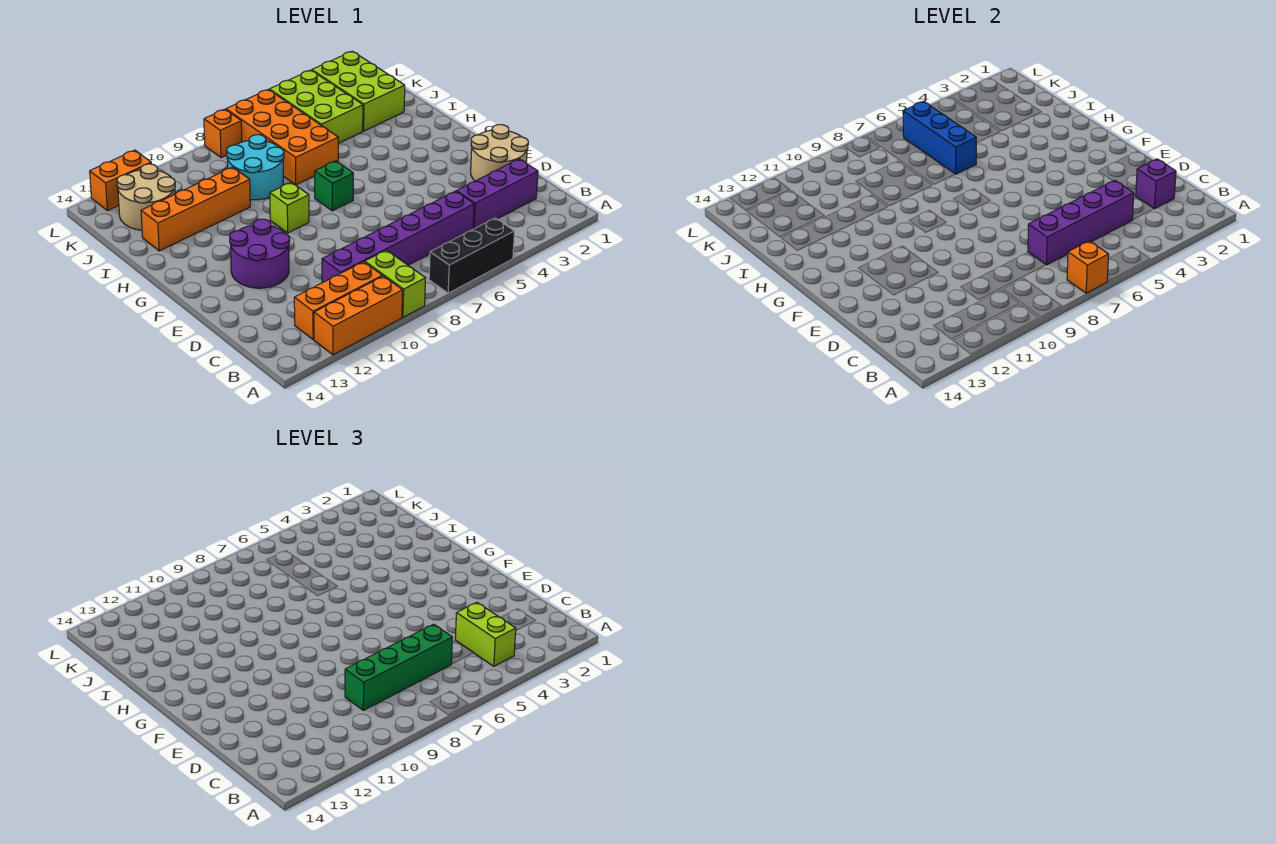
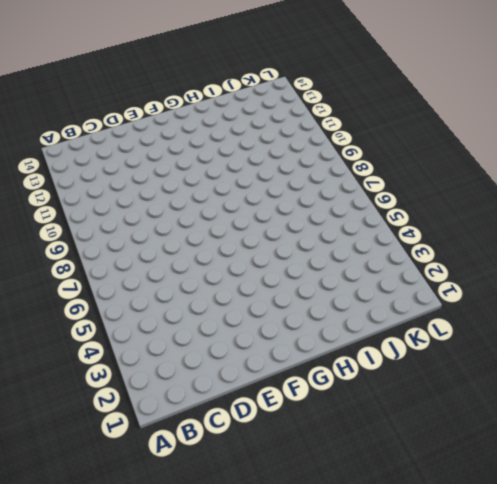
none -> black brick A5:A7 level 1
none -> lime brick A9:B9 level 1
none -> orange brick A10:A12 level 1

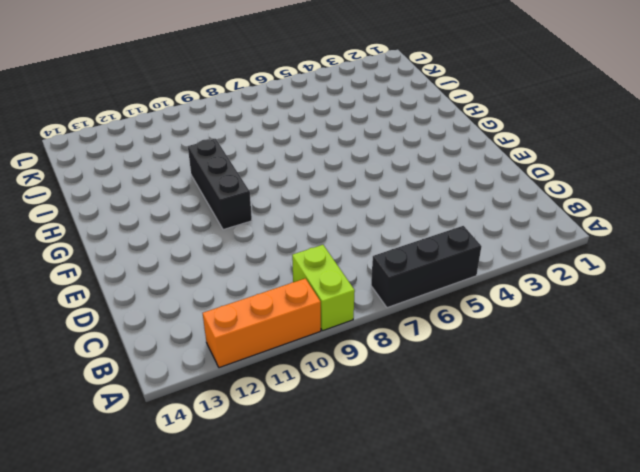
black brick F10:H10 level 1 -> none
none -> orange brick B10:B12 level 1
none -> purple brick C2:C4 level 1
none -> purple brick C5:C10 level 1

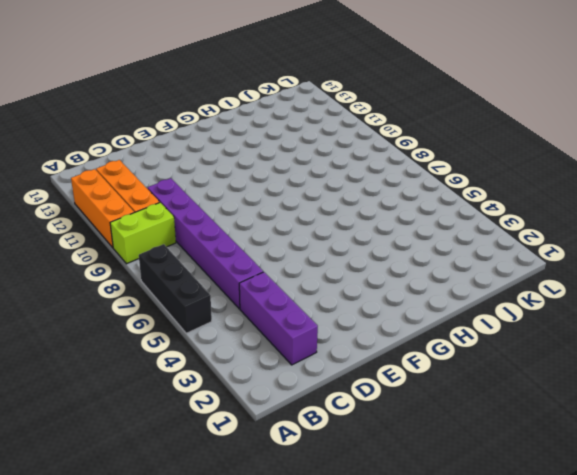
none -> tan round brick D1:E2 level 1
none -> purple round brick E11:F12 level 1
none -> green brick G7 level 1

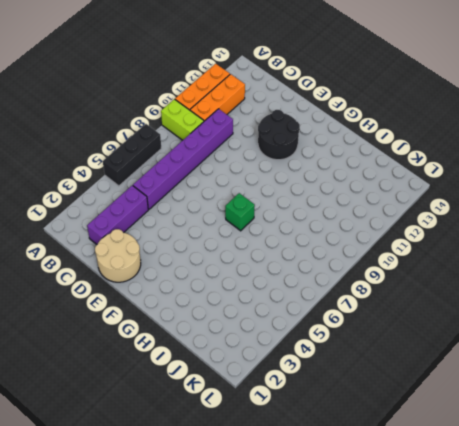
black round brick E11:F12 level 1 -> purple round brick E11:F12 level 1
none -> lime brick G9 level 1
none -> orange brick I6:L7 level 1
none -> cyan round brick I8:J9 level 1

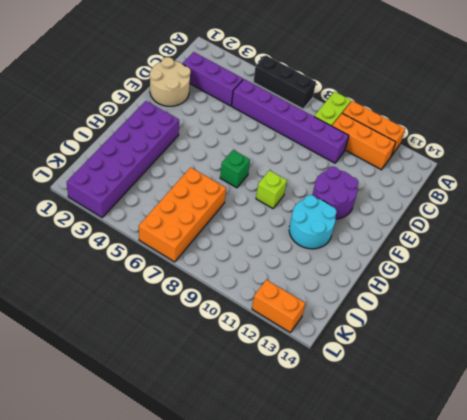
purple brick G2:L3 level 1 -> lime brick J2:L3 level 1
cyan round brick G11:H12 level 1 -> cyan round brick I8:J9 level 1
none -> orange brick I10:I13 level 1
none -> lime brick J4:L5 level 1
none -> tan round brick J12:K13 level 1

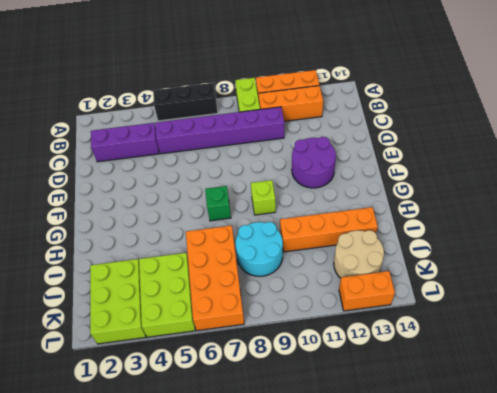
none -> tan round brick D1:E2 level 1
none -> orange brick L8 level 1
none -> orange brick A7 level 2

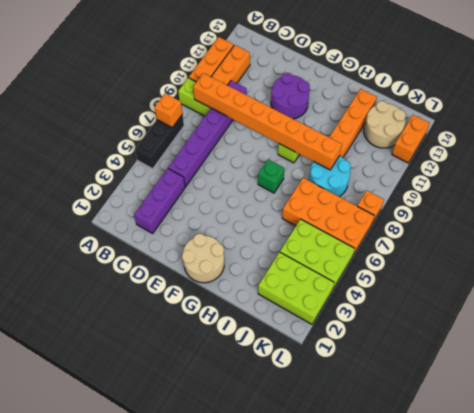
orange brick B9:I9 level 2 -> none
tan round brick F1:G2 level 1 -> tan round brick D1:E2 level 1
none -> purple brick C2 level 2
none -> purple brick C4:C7 level 2
none -> blue brick I6:K6 level 2

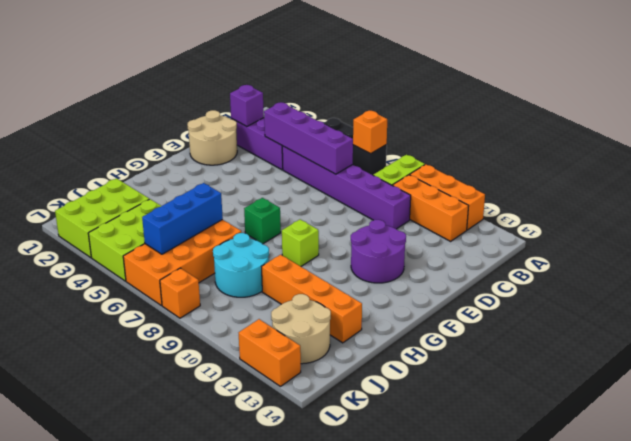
none -> lime brick B4:C4 level 3
none -> green brick C6:C9 level 3

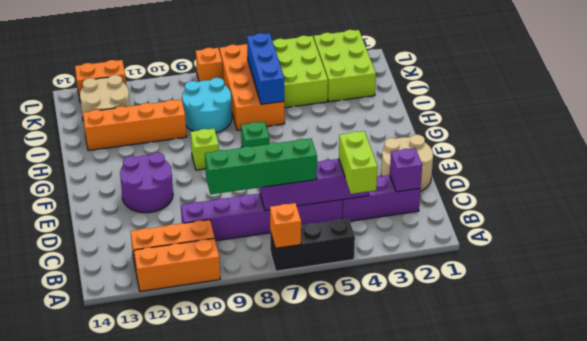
none -> lime brick A9:B9 level 1

